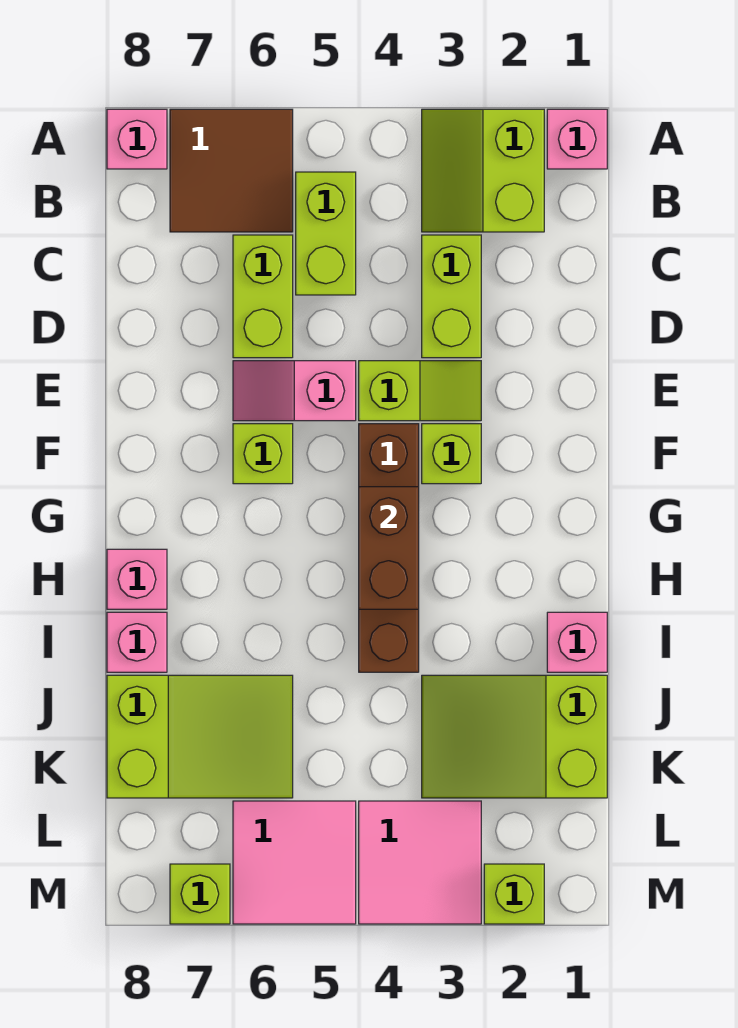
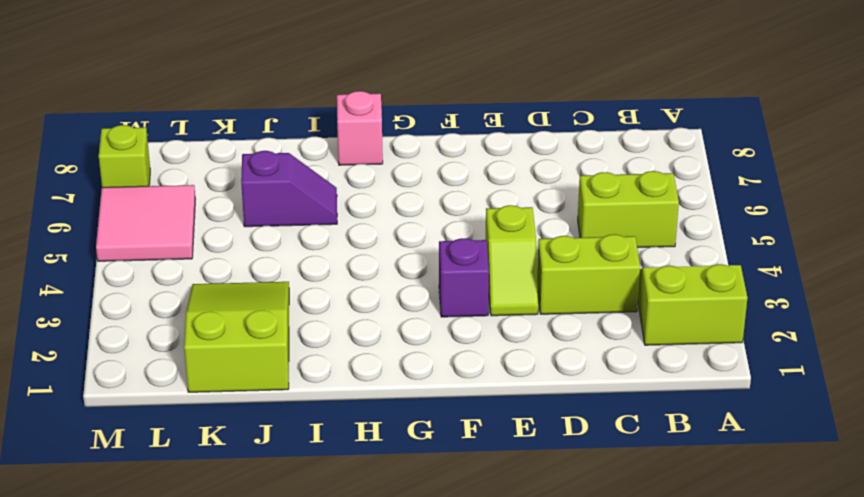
purple brick F3 level 1 -> lime brick F3 level 1
purple slope I6:J6 level 1 top J -> lime slope J6:K8 level 1 top 8
none -> pink brick A1 level 1
none -> brown tile A6:B7 level 1
none -> pink brick A8 level 1

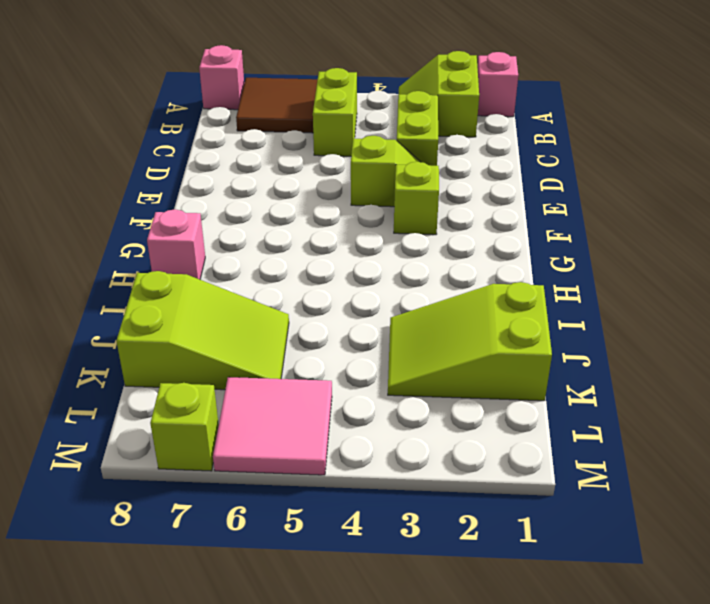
none -> lime brick C6:D6 level 1
none -> pink slope E5:E6 level 1 top 5
none -> brown brick F4:I4 level 1

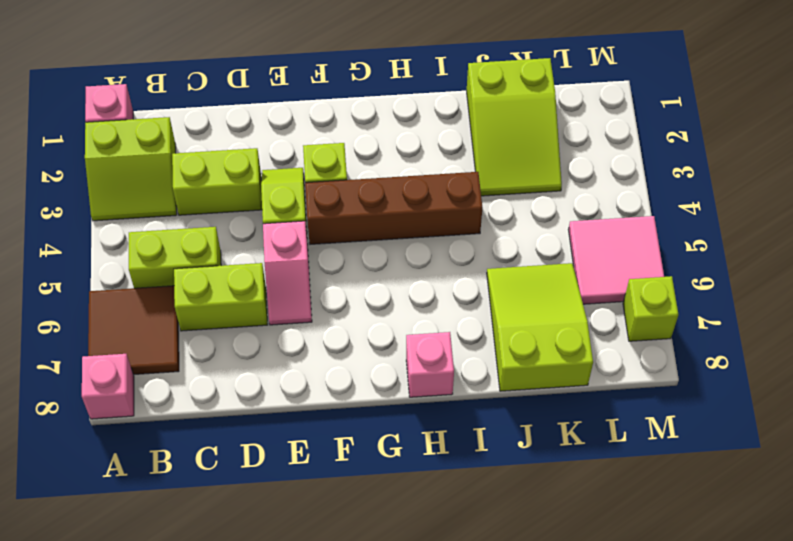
none -> lime brick F6 level 1
none -> pink brick I1 level 1
none -> pink brick I8 level 1

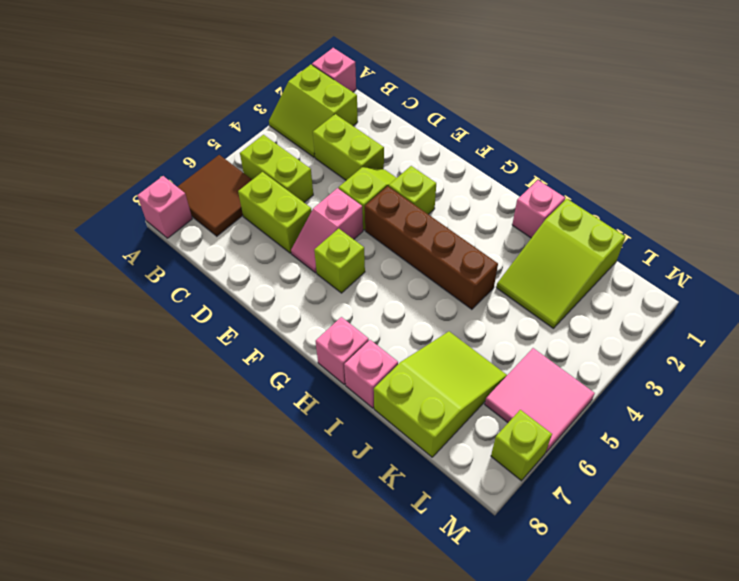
none -> pink tile L3:M4 level 1
none -> lime brick M2 level 1
none -> brown brick G4:H4 level 2

